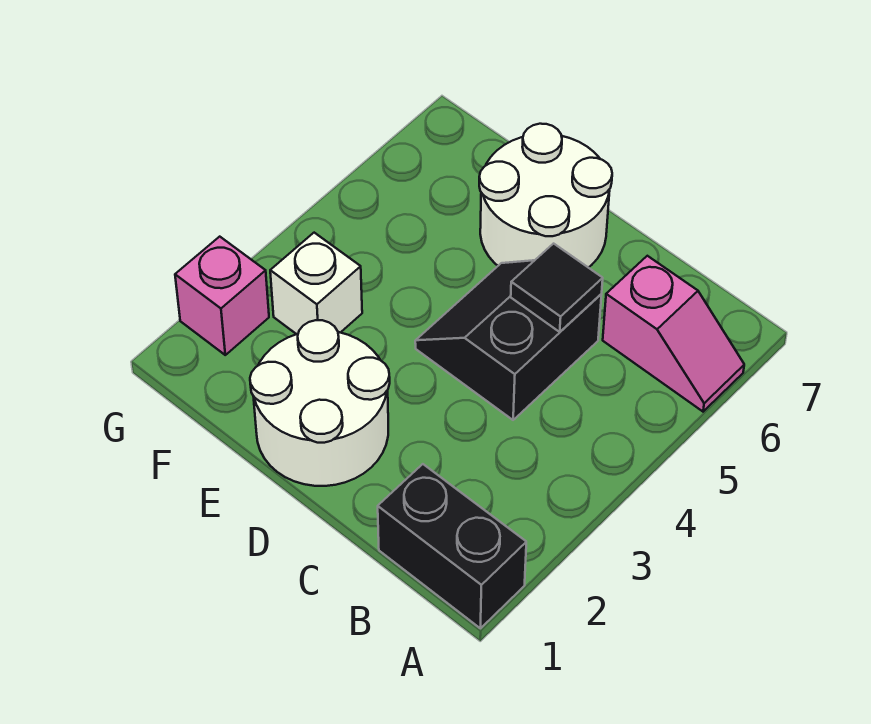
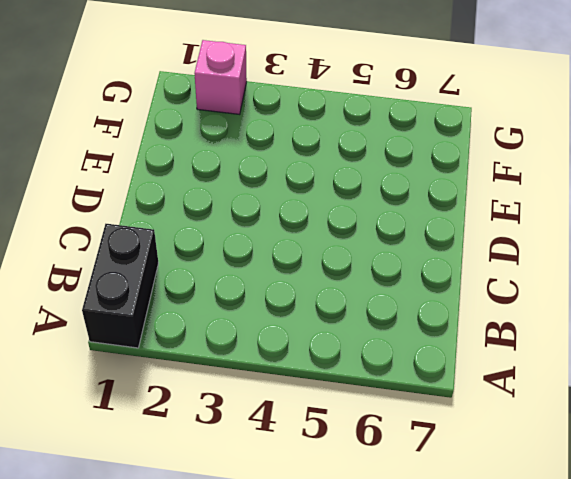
none -> pink slope A6:B6 level 1 top B
none -> black slope C4:D5 level 1 top C

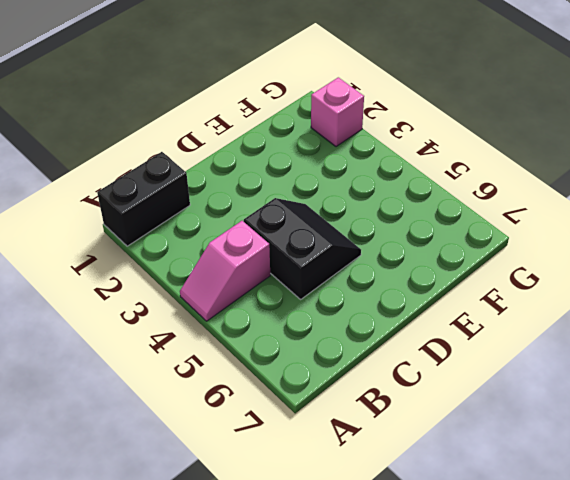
pink slope A4:B4 level 1 top B -> pink slope A6:B6 level 1 top B
none -> white round brick D1:E2 level 1
none -> white round brick D6:E7 level 1

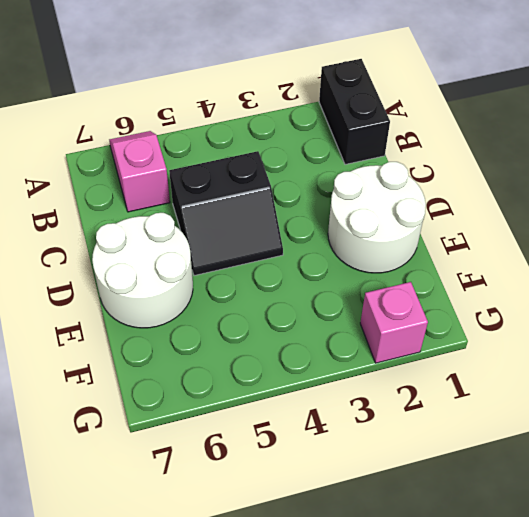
none -> white brick F3 level 1
none -> black tile C5 level 2

